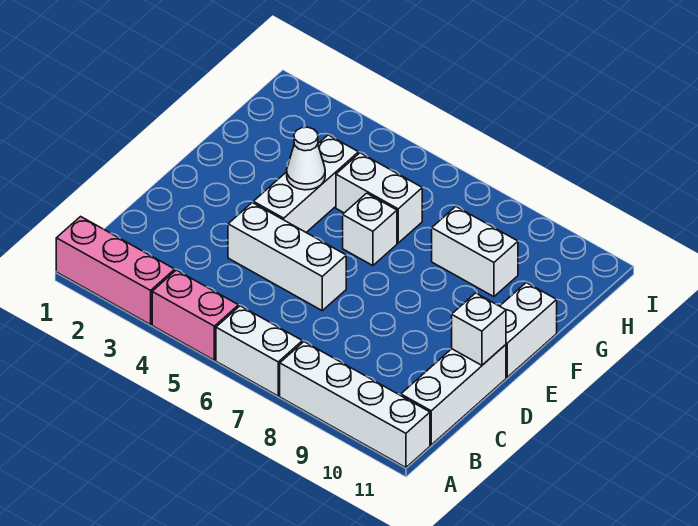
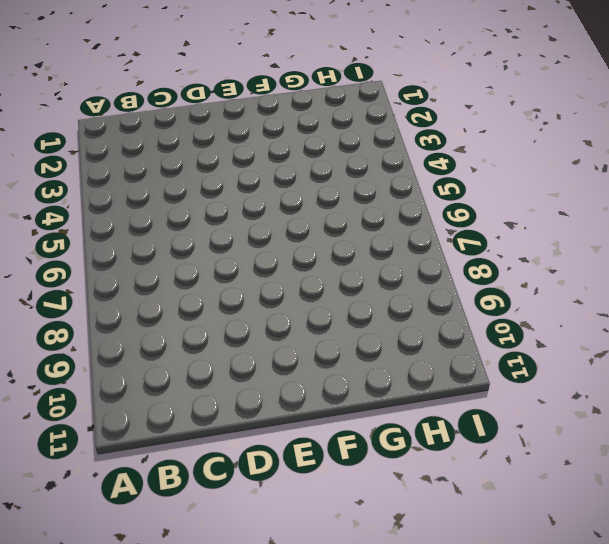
none -> pink brick A1:A3 level 1
none -> pink brick A4:A5 level 1
none -> white brick A6:A7 level 1

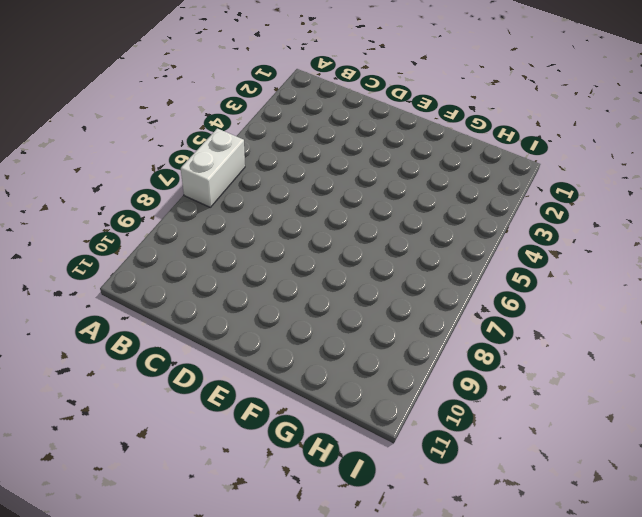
none -> pink brick A1:A3 level 1
none -> pink brick A4:A5 level 1
none -> white brick A8:A11 level 1

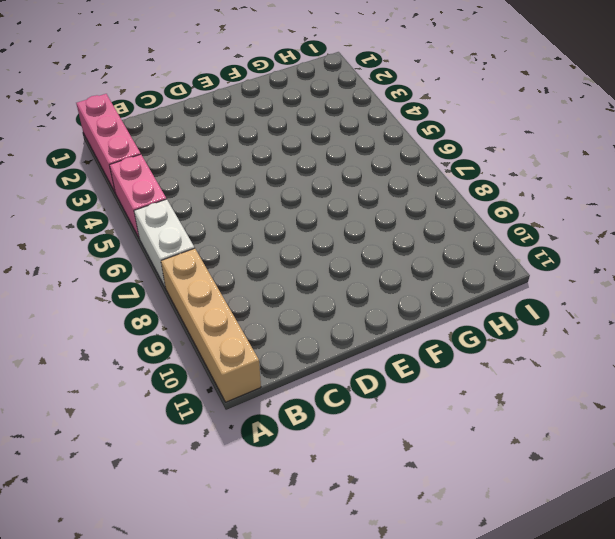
tan brick A8:A11 level 1 -> white brick A8:A11 level 1
none -> white brick B11:D11 level 1
none -> white brick D4:D6 level 1
none -> white brick E4:G4 level 1

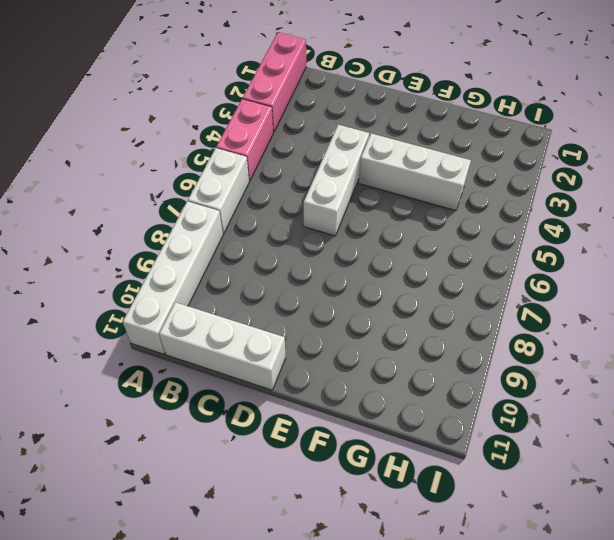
none -> white brick E11:F11 level 1
none -> white brick F6 level 1
none -> white brick G5:G6 level 1

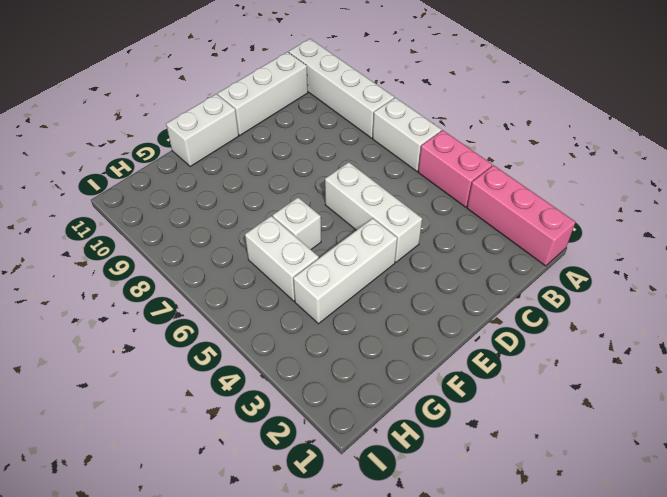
none -> white brick G8:G9 level 1
none -> white brick D11 level 2
none -> white cone F4 level 2

